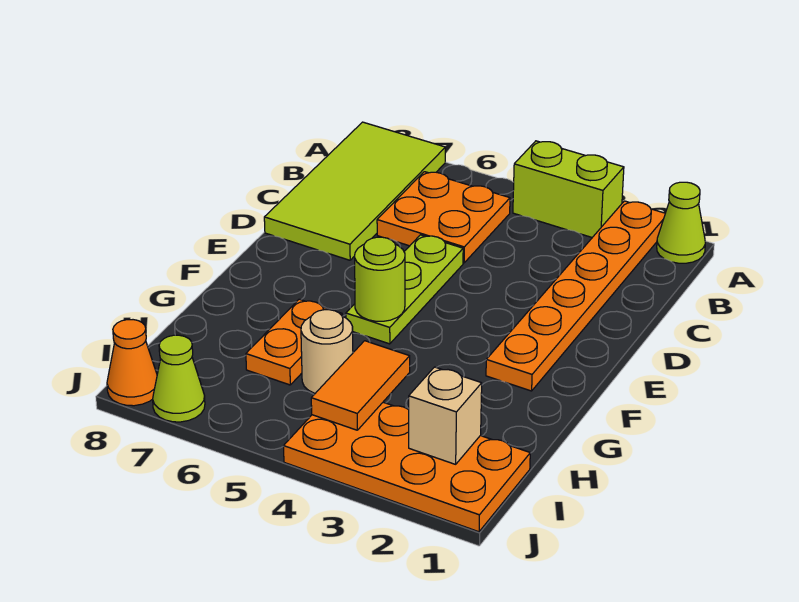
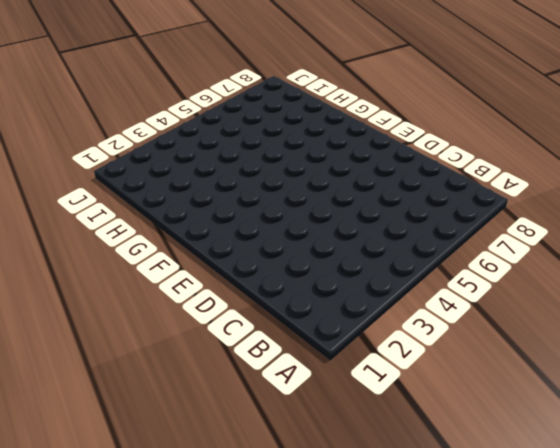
none -> lime cone A1 level 1
none -> orange plate A2:F2 level 1
none -> lime brick A3:A4 level 1

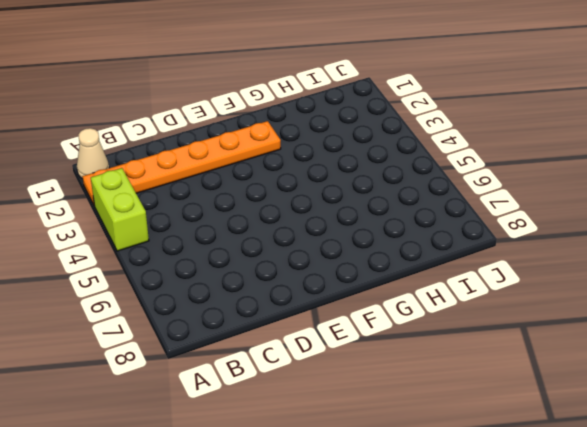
tan cone A1 level 1 -> lime cone A1 level 1
none -> lime tile A7:D8 level 1
none -> orange plate B5:C6 level 1
none -> lime plate D5:F5 level 1

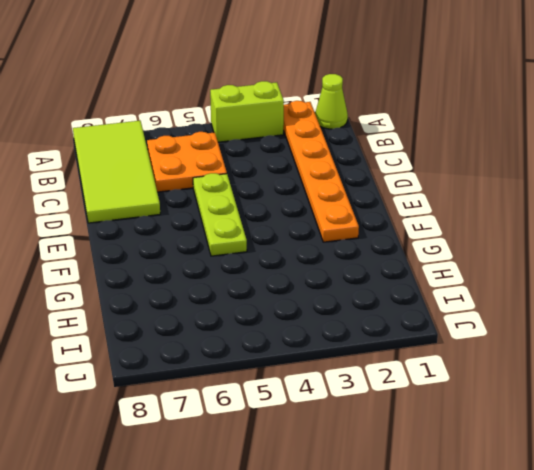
none -> orange plate G6:H6 level 1
none -> tan round brick H5 level 1
none -> orange plate I1:J4 level 1

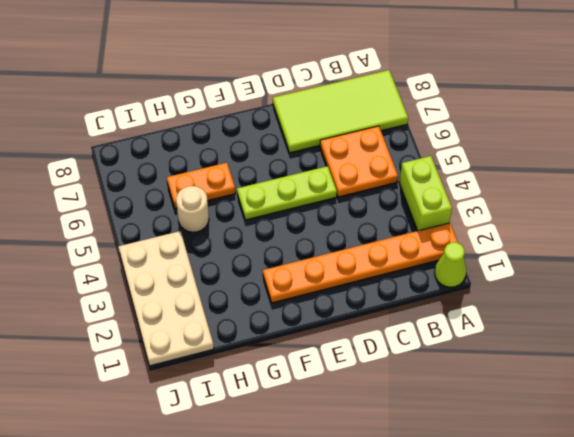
tan plate I1:J4 level 1 -> orange plate I1:J4 level 1
none -> lime cone J7 level 1
none -> orange cone J8 level 1
none -> lime round brick F5 level 2

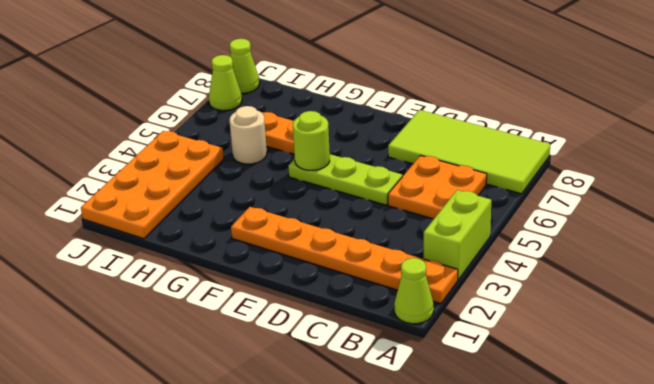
lime cone J8 level 1 -> orange cone J8 level 1
none -> orange tile H4:I4 level 2
none -> tan brick I2 level 2

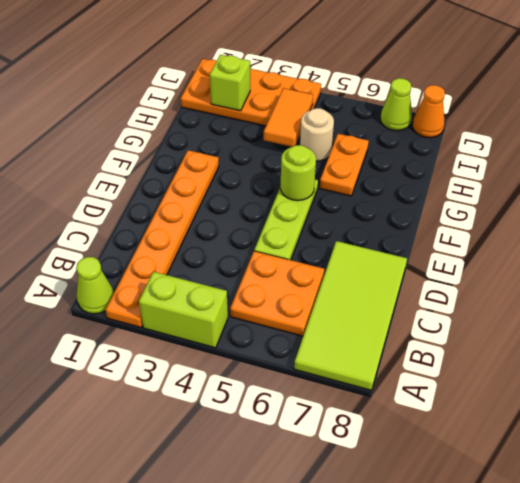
lime brick I2 level 2 -> tan brick I2 level 2

